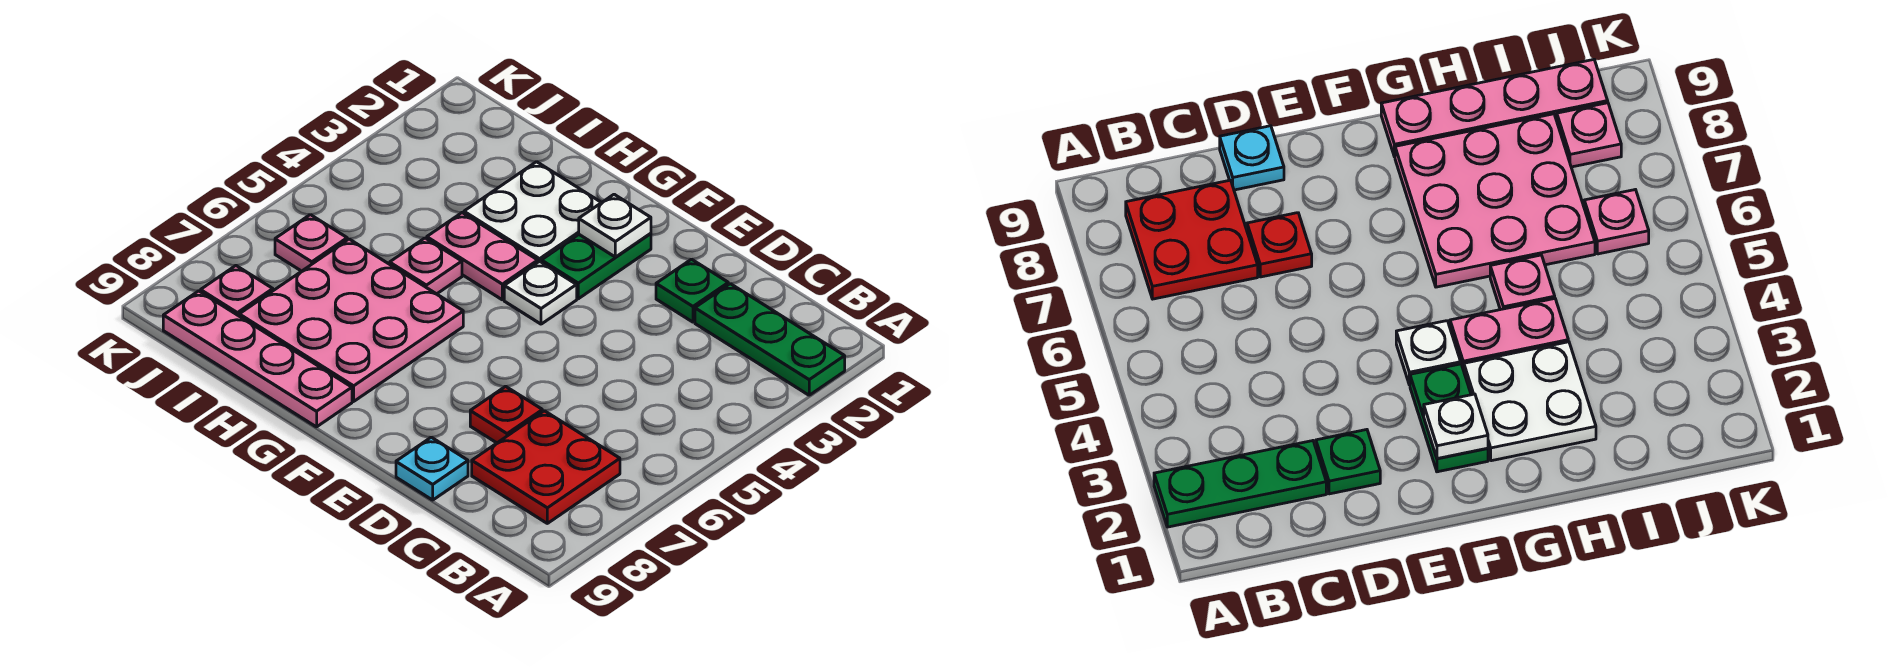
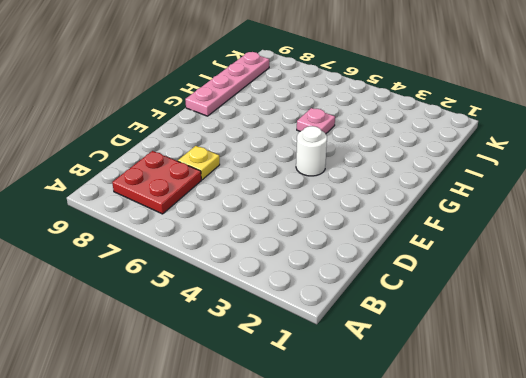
yellow plate D7 level 1 -> red plate D7 level 1
white round brick F4 level 1 -> white plate F4 level 1
none -> green plate A2:C2 level 1
none -> green plate D2 level 1
none -> cyan plate D9 level 1

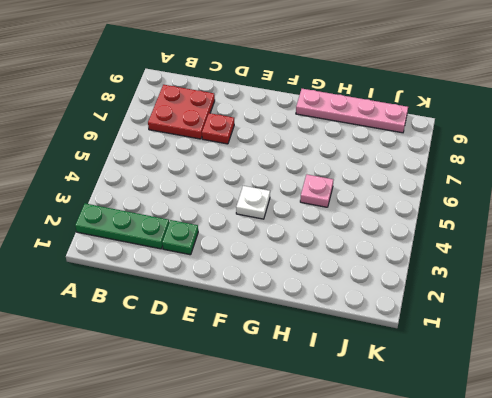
none -> cyan plate D9 level 1
none -> green plate F2:F3 level 1
none -> white plate G2:H3 level 1

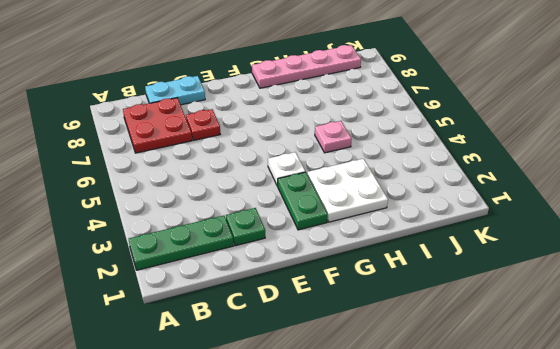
cyan plate C9:D9 level 1 -> cyan plate D9 level 1
none -> pink plate G4:H4 level 1
none -> pink plate G6:I8 level 1
none -> pink plate J6 level 1

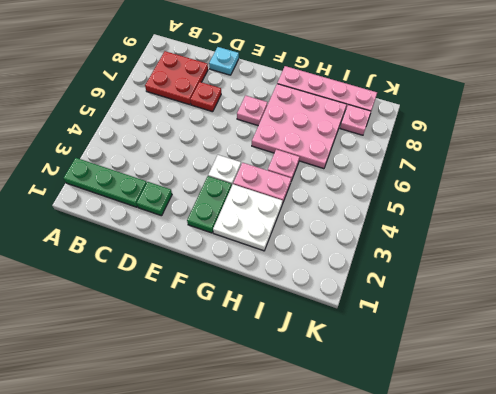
pink plate F7 level 1 -> pink plate J6 level 1
none -> white plate F2 level 2

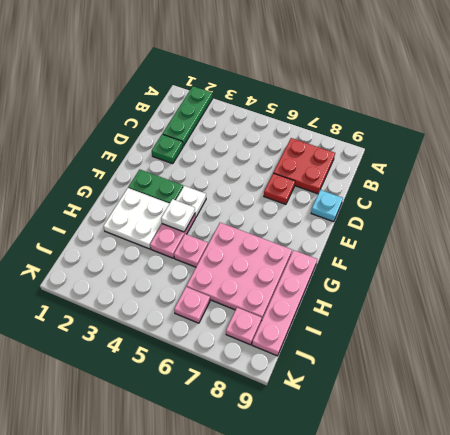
white plate G4 level 2 -> white plate F2 level 2

